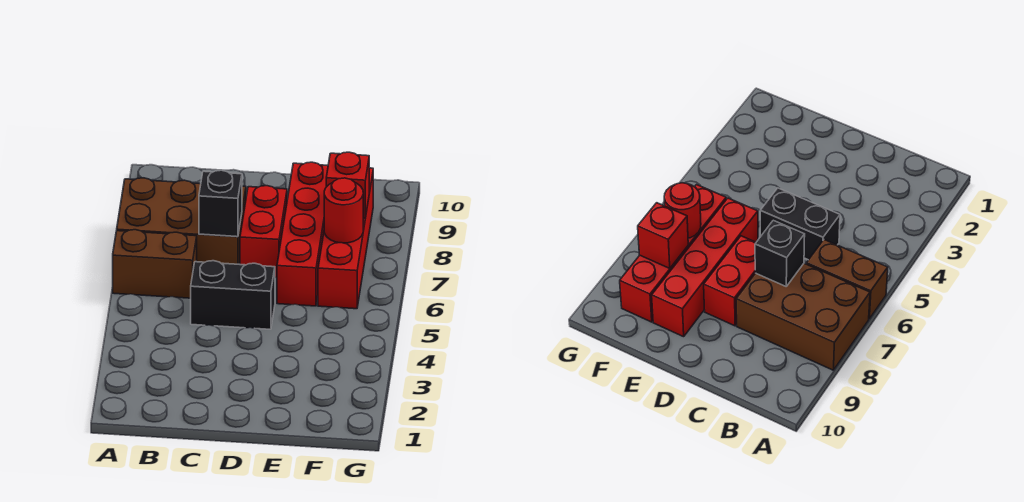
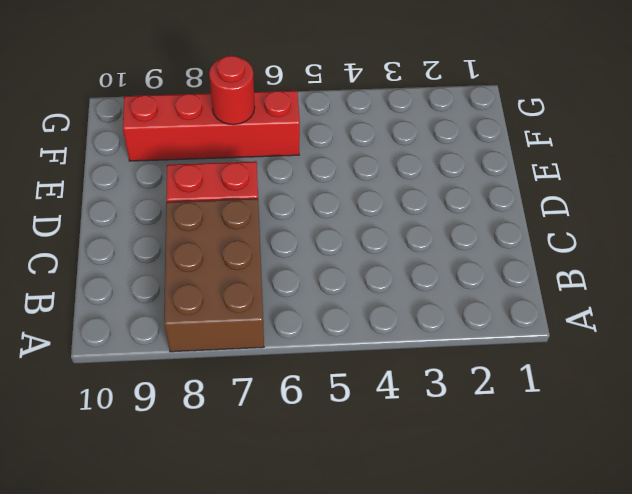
none -> brown brick A6:B6 level 1
none -> black brick C5:D5 level 1

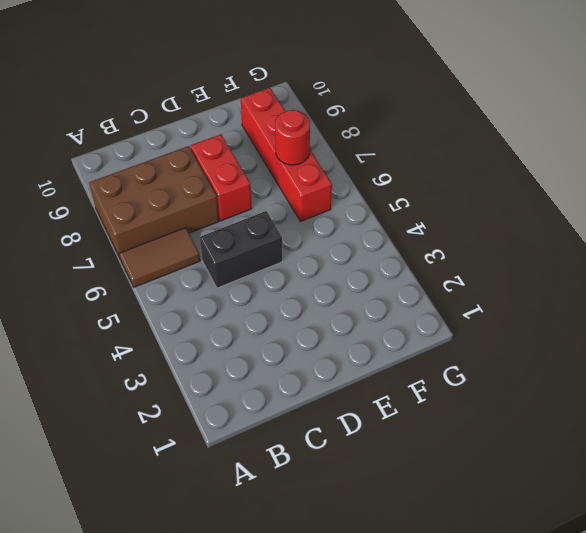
brown tile A6:B6 level 1 -> brown brick A6:B6 level 1
none -> red brick E6:E9 level 1
none -> black brick C7 level 2

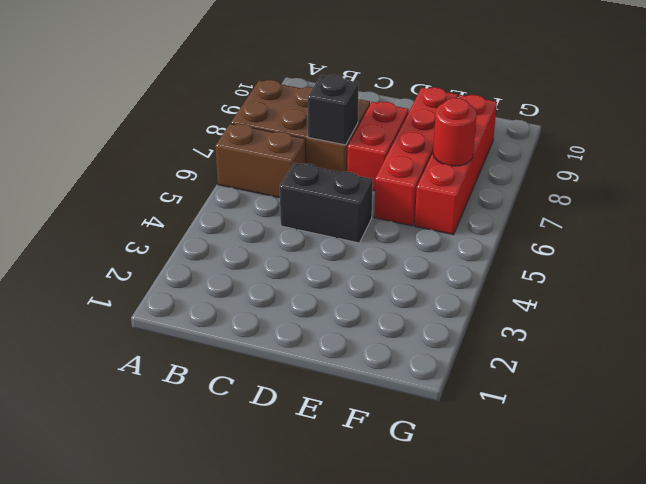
none -> red brick F8 level 2

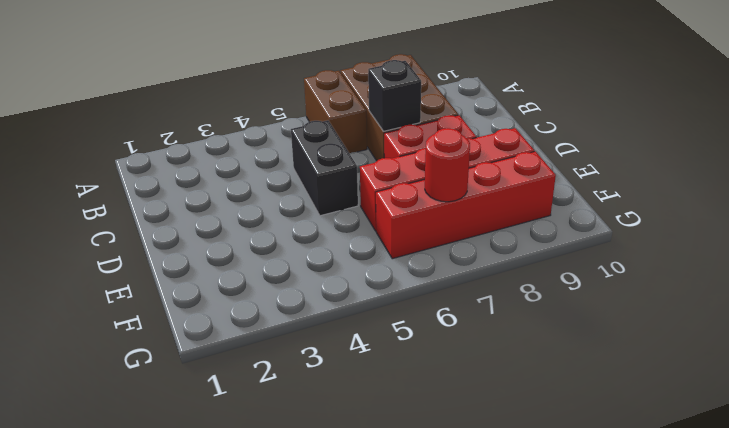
none -> red brick F8 level 2

